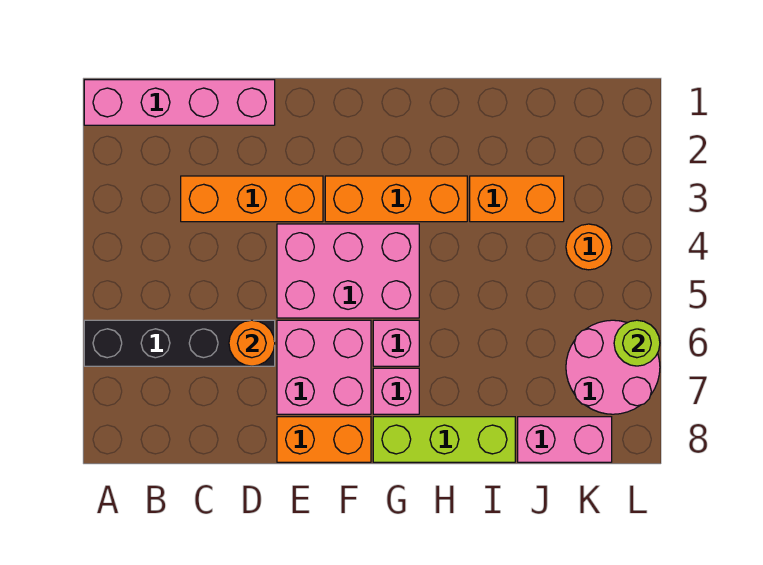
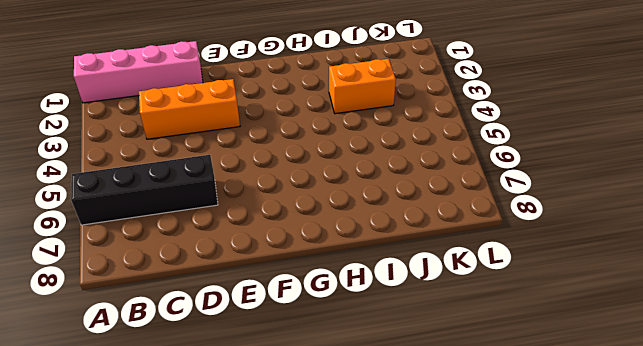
none -> pink brick E4:G5 level 1
none -> pink brick E6:F7 level 1
none -> orange brick E8:F8 level 1

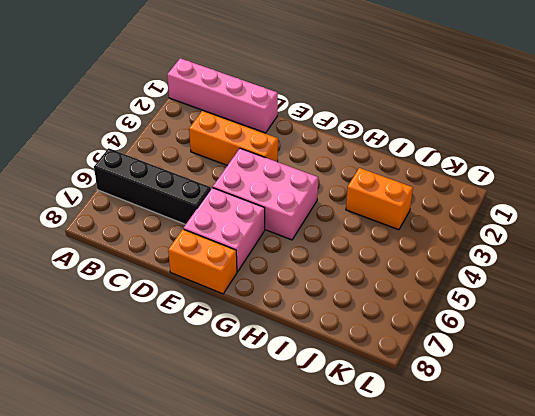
none -> orange brick F3:H3 level 1
none -> pink brick G6 level 1
none -> pink brick G7 level 1

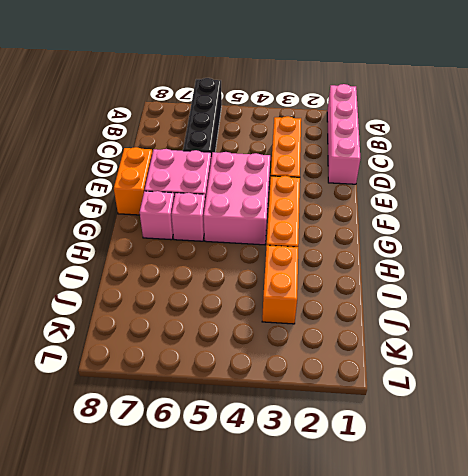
none -> lime brick G8:I8 level 1
none -> pink brick J8:K8 level 1
none -> orange round brick K4 level 1

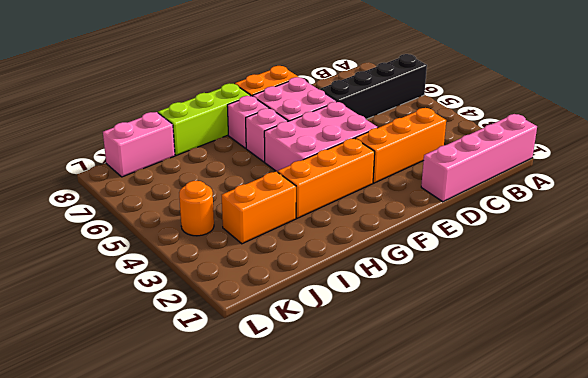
none -> pink round brick K6:L7 level 1
none -> orange round brick D6 level 2
none -> lime round brick L6 level 2

